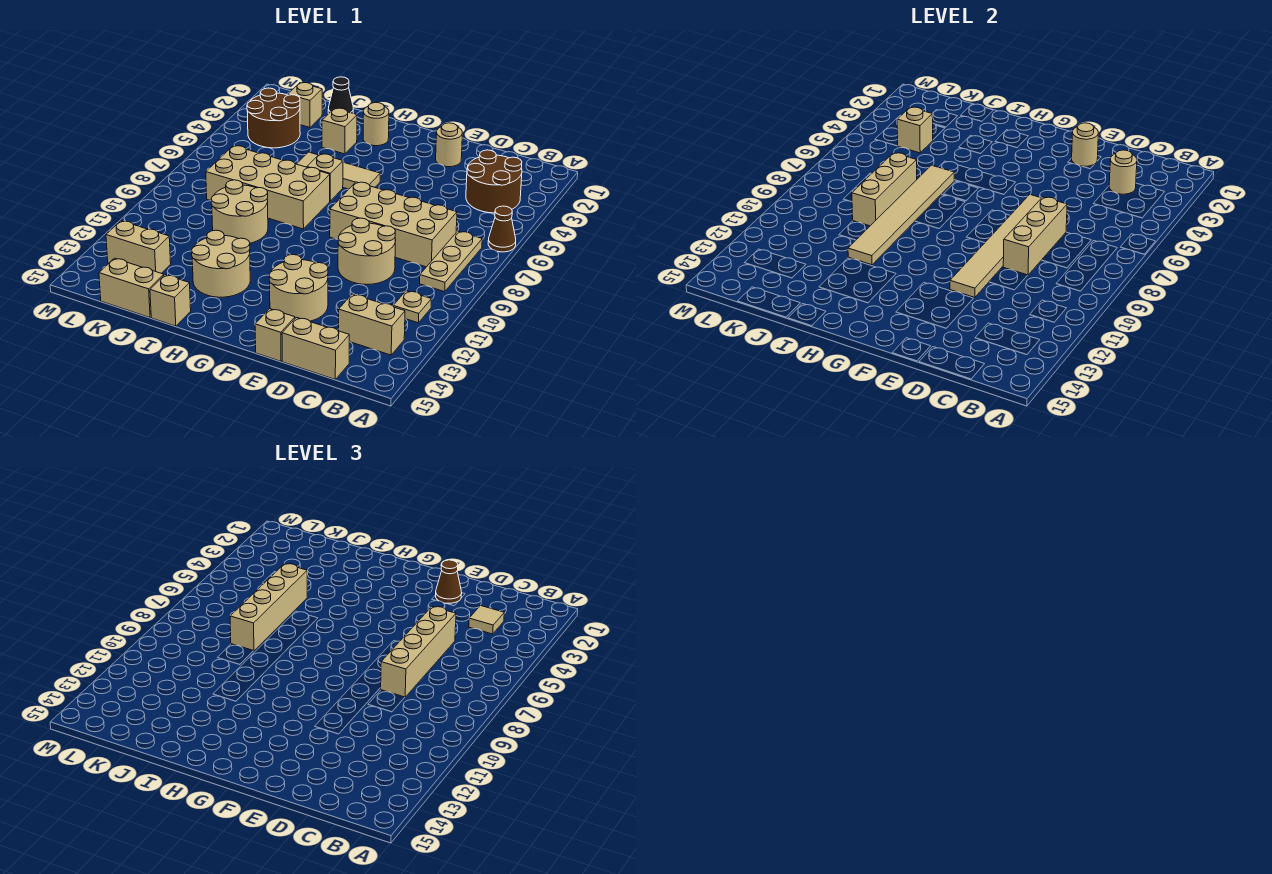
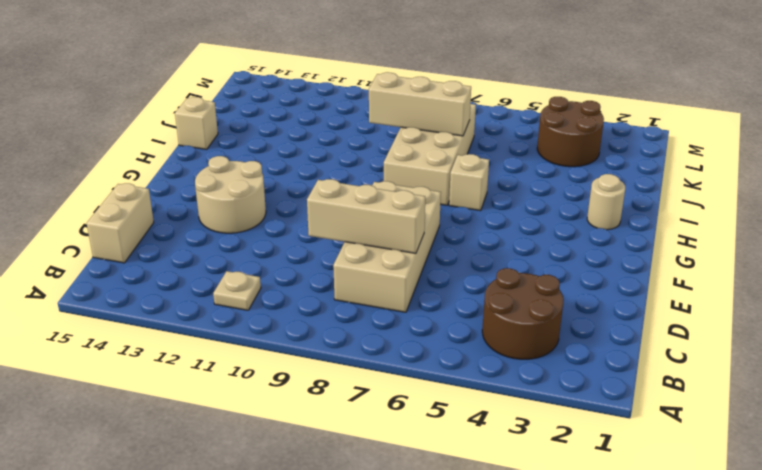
none -> brown cone A6 level 1
none -> tan plate B7:B9 level 1
none -> tan brick B13:C13 level 1
none -> tan round brick D9:E10 level 1

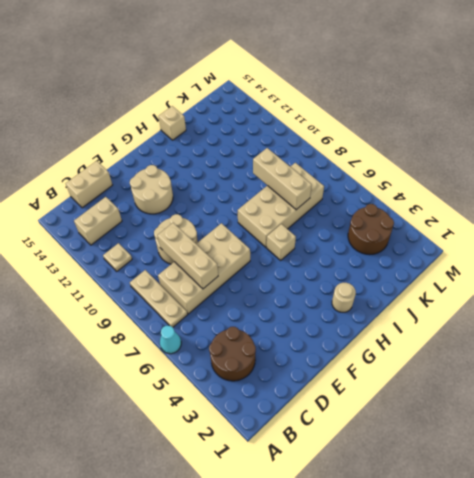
cyan cone A6 level 1 -> brown cone A6 level 1
none -> tan round brick E2 level 1
none -> tan brick E15 level 1
none -> tan tile G5:I5 level 1
none -> tan round brick H12:I13 level 1

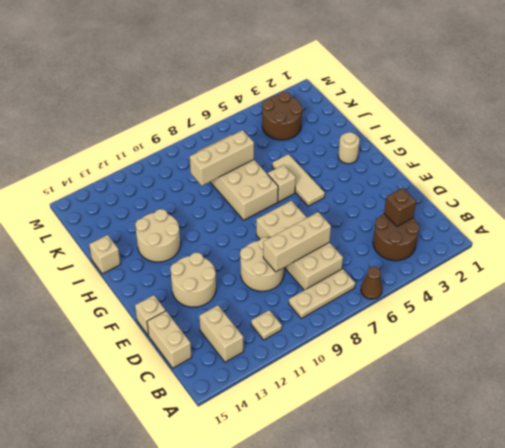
brown brick C3 level 2 -> tan round brick C3 level 2
none -> tan round brick E2 level 1
none -> tan brick I3 level 1
none -> tan round brick I9:J10 level 1
none -> black cone J1 level 1

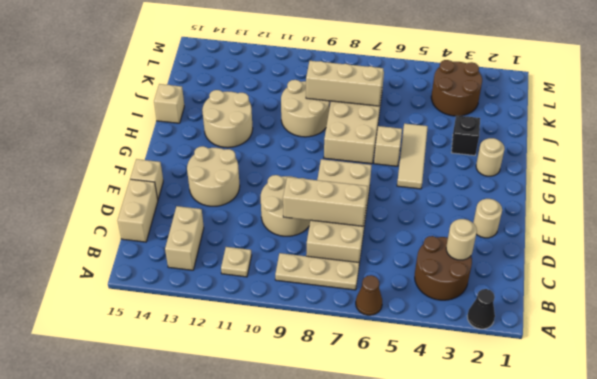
black cone A2 level 1 -> black cone J1 level 1
black brick I3 level 1 -> tan brick I3 level 1
none -> tan brick J15:K15 level 1
none -> tan brick K2 level 1
none -> tan brick K13:L13 level 1
none -> tan round brick E2 level 2

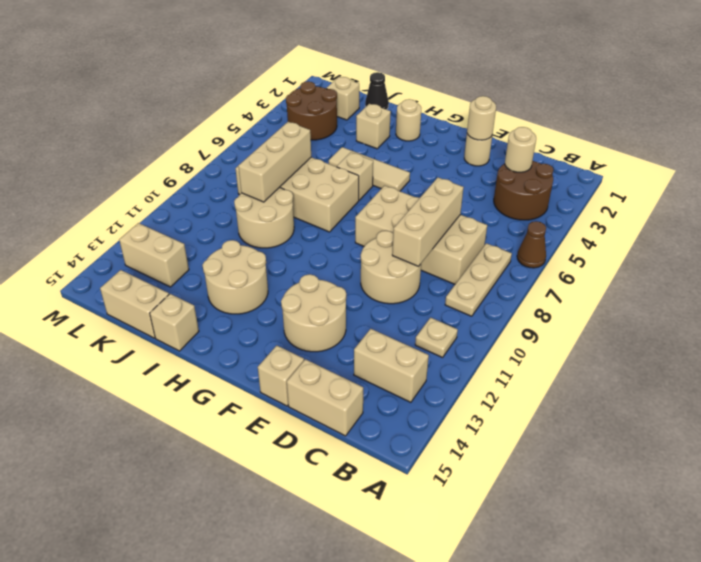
none -> tan tile E6:E11 level 2
none -> tan tile I6:I11 level 2
none -> tan brick K4 level 2
none -> tan tile C3 level 3

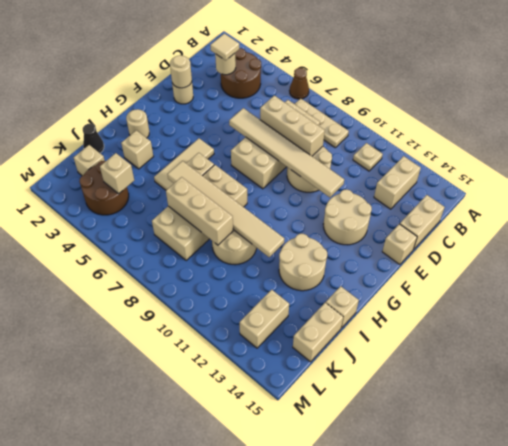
none -> tan brick D5:D8 level 3
none -> brown cone E2 level 3
none -> tan brick J5:J8 level 3

